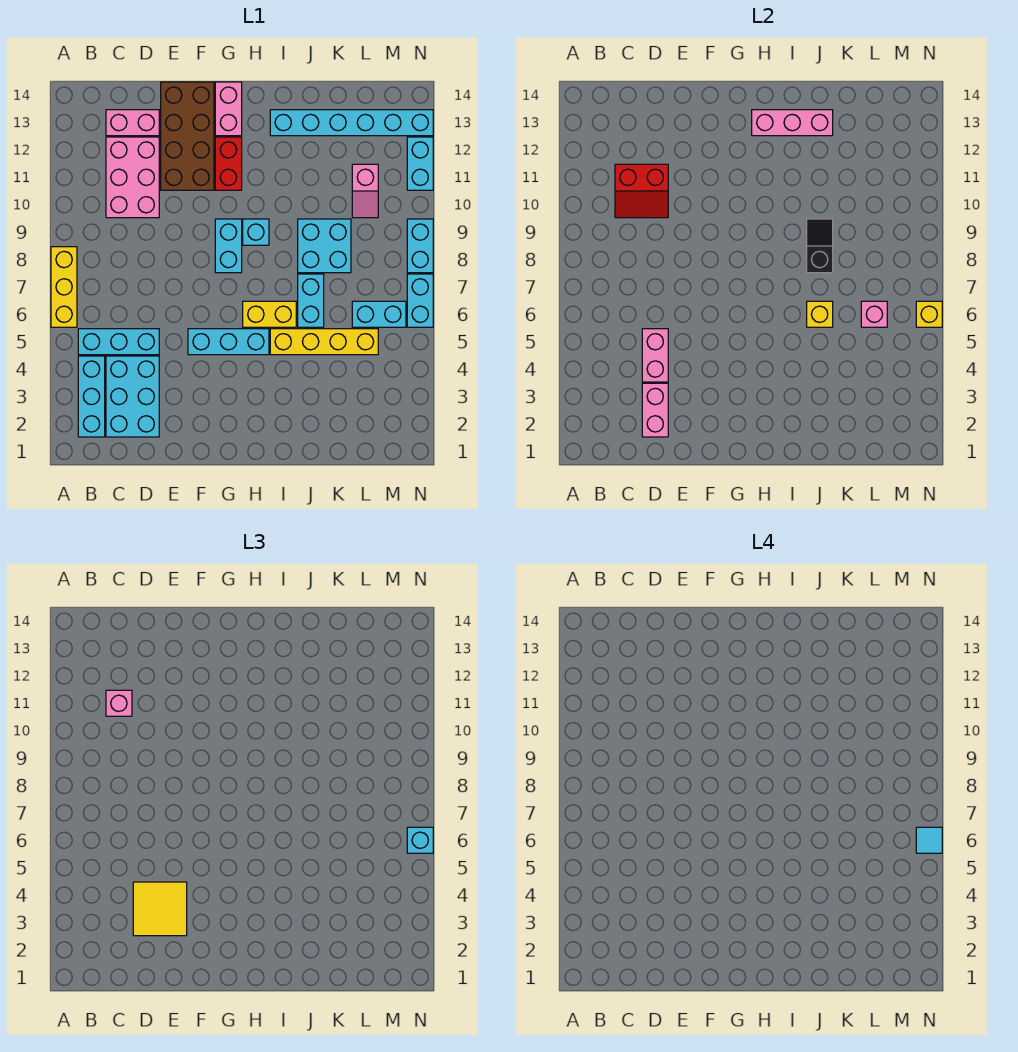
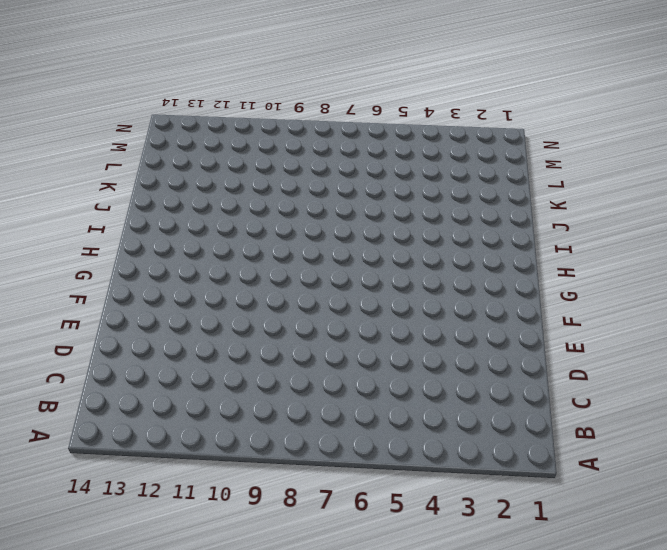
none -> yellow brick A6:A8 level 1
none -> cyan brick B2:B4 level 1
none -> cyan brick B5:D5 level 1
none -> cyan brick C2:D4 level 1

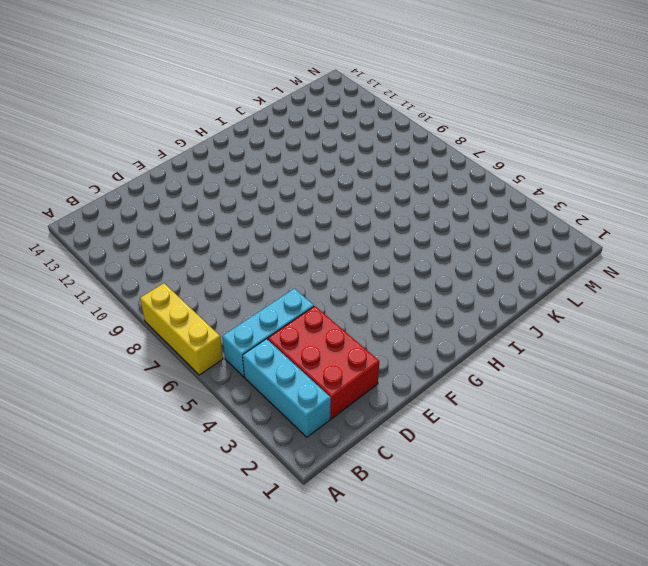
red brick C2:D4 level 1 -> cyan brick C2:D4 level 1
none -> pink brick C10:D12 level 1
none -> pink brick C13:D13 level 1
none -> brown brick E11:F14 level 1
none -> cyan brick F5:H5 level 1

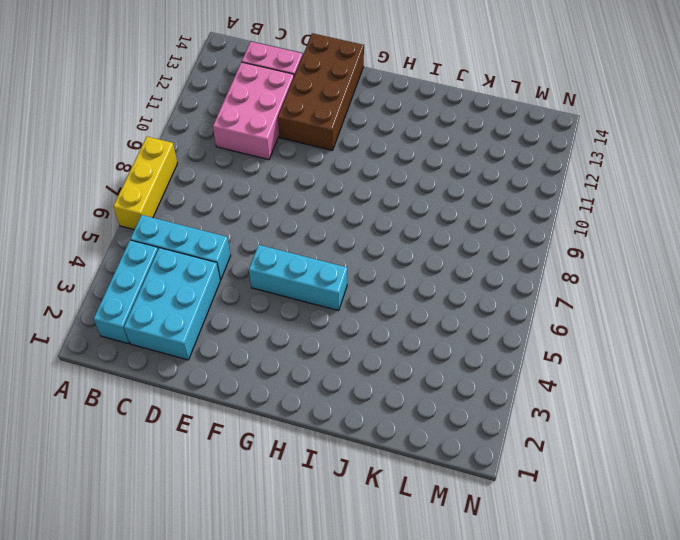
none -> cyan brick G8:G9 level 1
none -> red brick G11:G12 level 1
none -> pink brick G13:G14 level 1
none -> yellow brick H6:I6 level 1

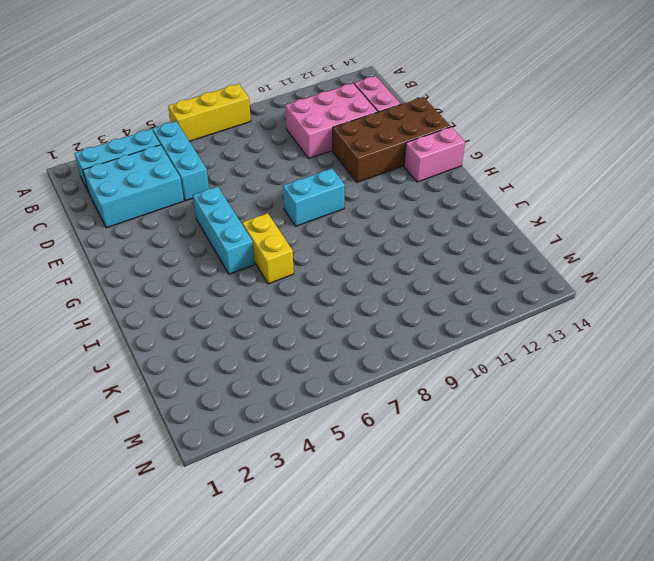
none -> red brick G11:G12 level 1
none -> cyan brick H9 level 1
none -> yellow brick I5:L5 level 1
none -> cyan brick I13:N13 level 1

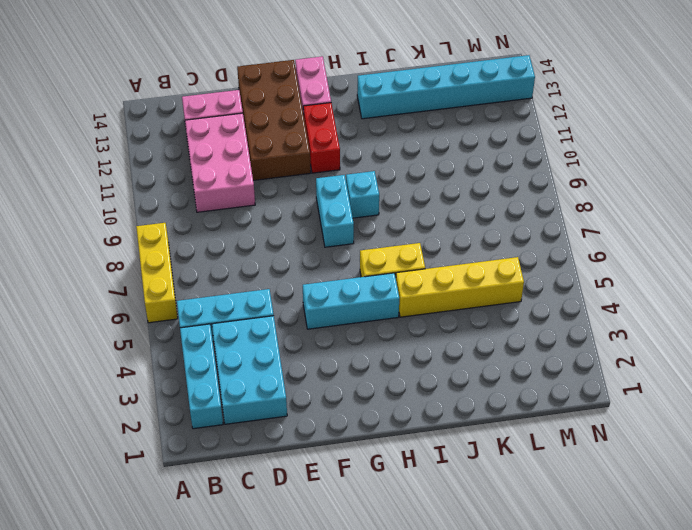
none -> cyan brick J6:J7 level 1
none -> cyan brick J8:K9 level 1
none -> cyan brick L6:M6 level 1
none -> pink slope L10:L11 level 1 top 11

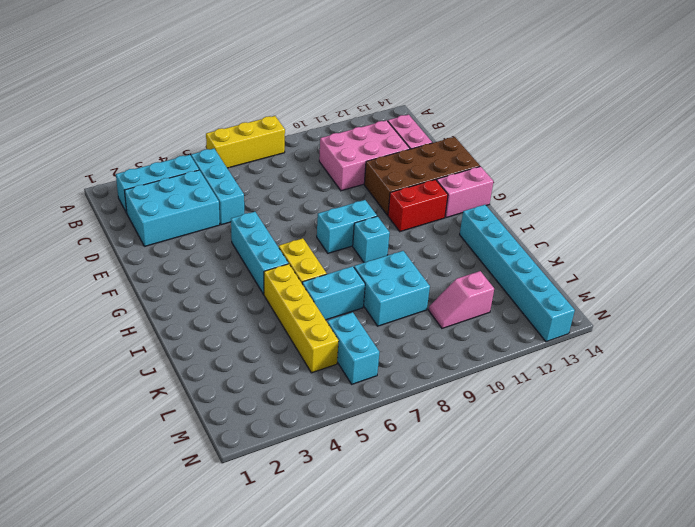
none -> cyan brick N6:N7 level 1
none -> cyan brick N8:N9 level 1
none -> cyan brick N11:N12 level 1
none -> red slope C10:D11 level 2 top 11

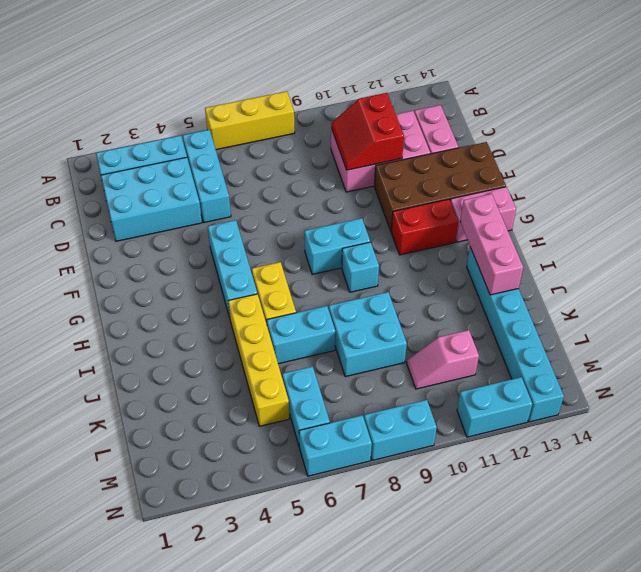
none -> pink brick D2:D3 level 2
none -> pink brick D4:D5 level 2
none -> yellow brick J6 level 2
none -> black slope J8:J9 level 2 top 8

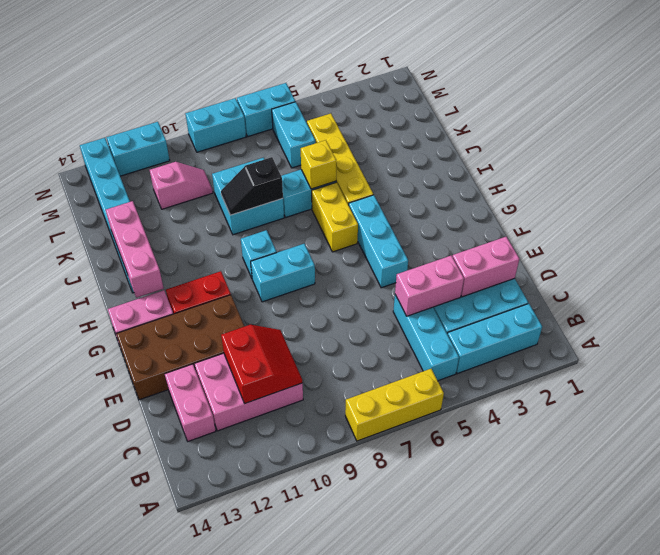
none -> pink brick L6 level 2
none -> yellow brick N6 level 2
none -> pink brick C11 level 3
none -> yellow tile D3:E4 level 3

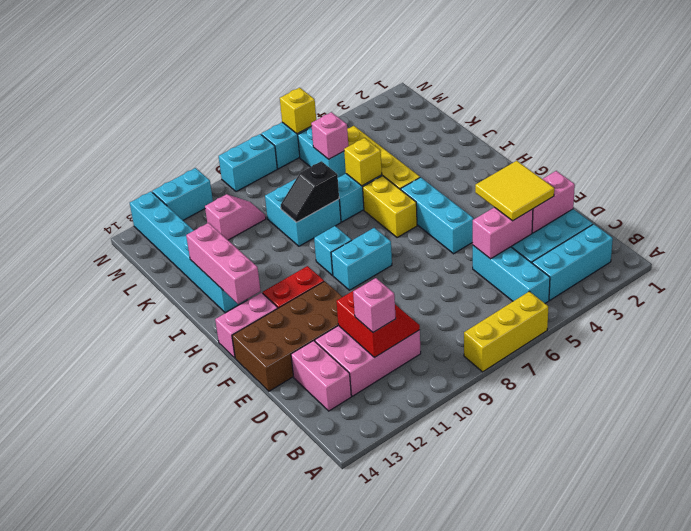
none -> cyan brick N6 level 3
none -> cyan tile N6 level 4

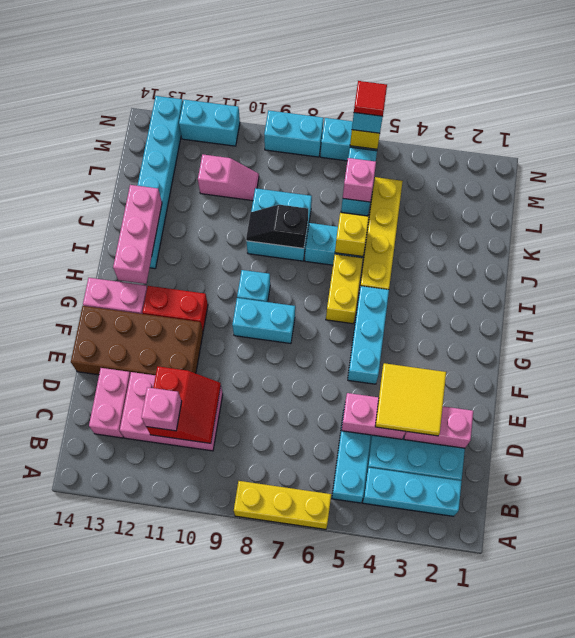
red tile N6 level 4 -> cyan tile N6 level 4

